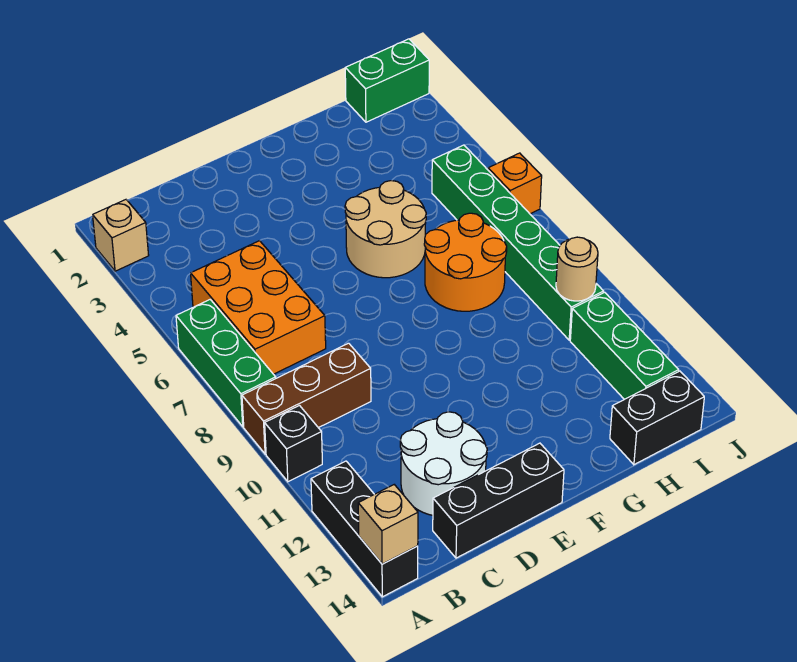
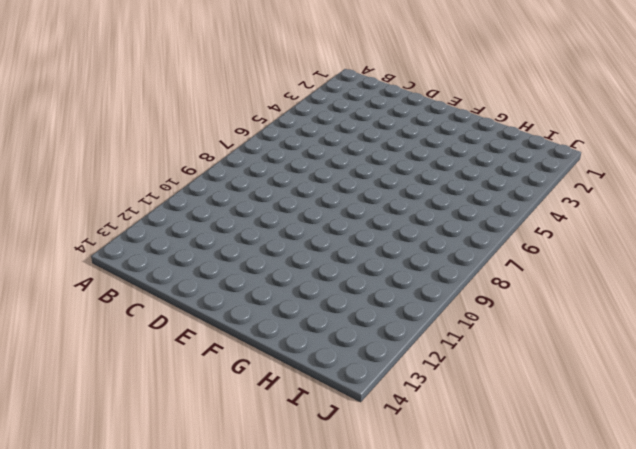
none -> tan brick A2 level 1
none -> green brick A6:A8 level 1
none -> brown brick A9:C9 level 1

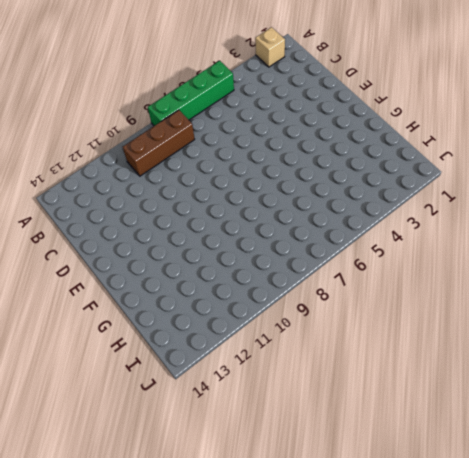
green brick A5:A8 level 1 -> green brick A6:A8 level 1
brown brick B8:B10 level 1 -> brown brick A9:C9 level 1
none -> black brick A10 level 1
none -> black brick A12:A14 level 1
none -> orange brick B5:C7 level 1

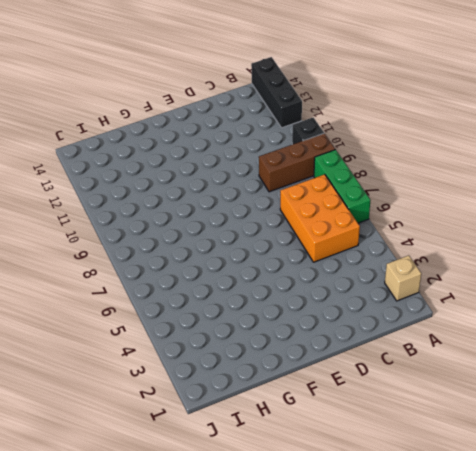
none -> white round brick C12:D13 level 1
none -> black brick C14:E14 level 1
none -> tan round brick F5:G6 level 1

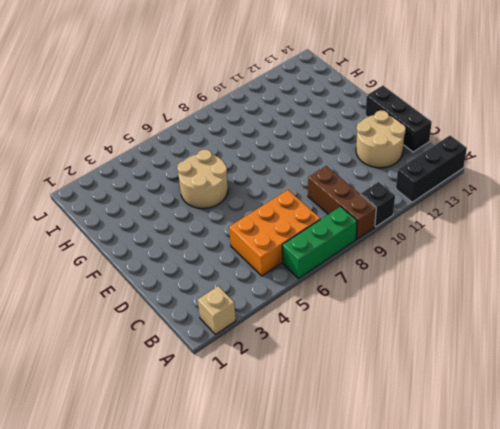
tan round brick C12:D13 level 1 -> white round brick C12:D13 level 1
none -> orange round brick G7:H8 level 1
none -> black brick H14:I14 level 1
none -> green brick I1:J1 level 1

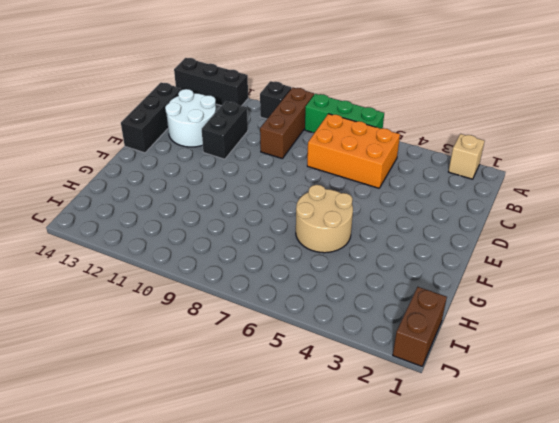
black brick C11:D11 level 1 -> black brick H14:I14 level 1
brown brick I1:J1 level 1 -> green brick I1:J1 level 1
none -> orange round brick G7:H8 level 1
none -> green brick I5:I10 level 1
none -> green brick I11:I13 level 1

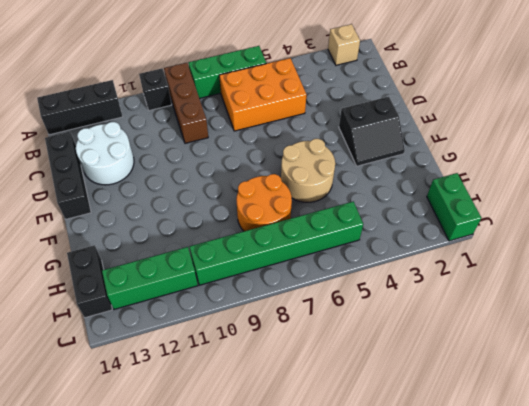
black slope E2:F3 level 1 top E -> none
none -> orange brick J6 level 1
none -> tan brick A14 level 2
none -> tan round brick I10 level 2

